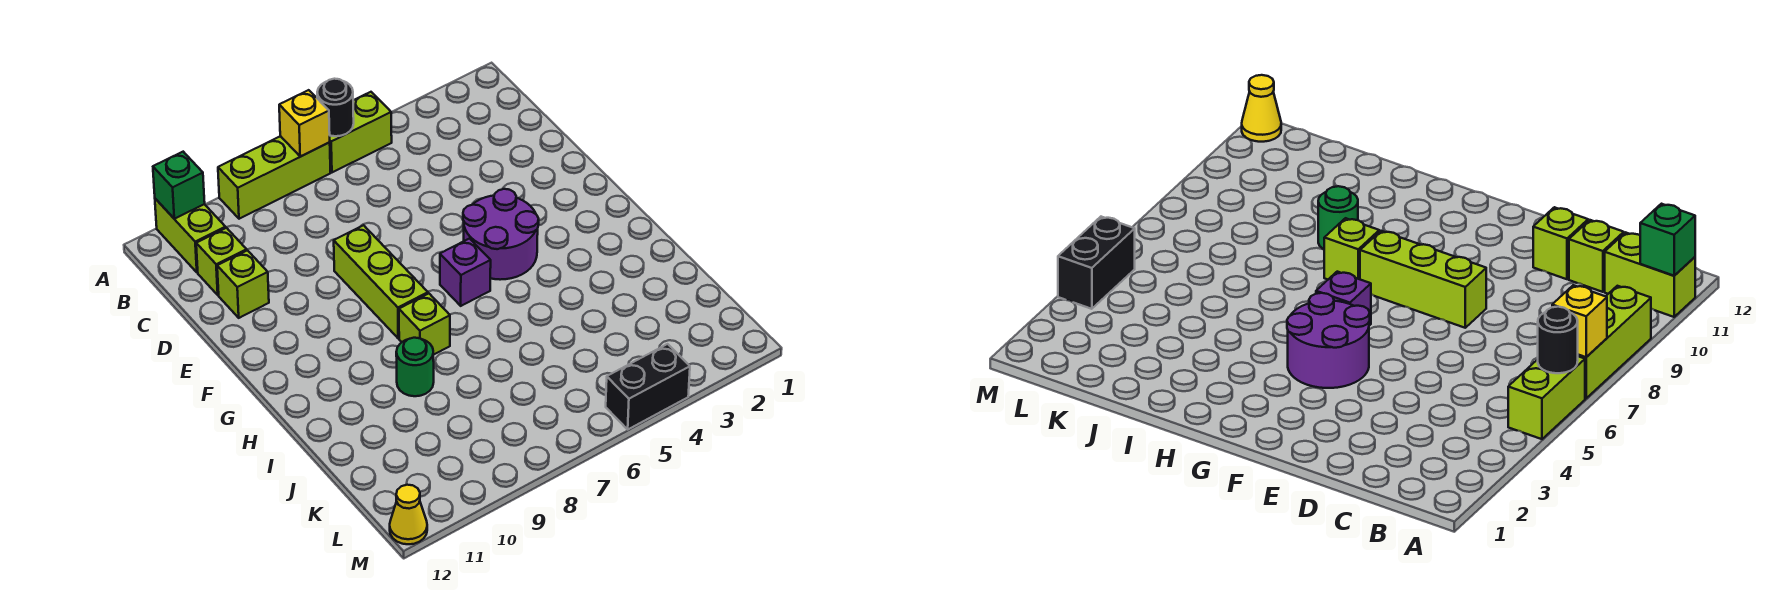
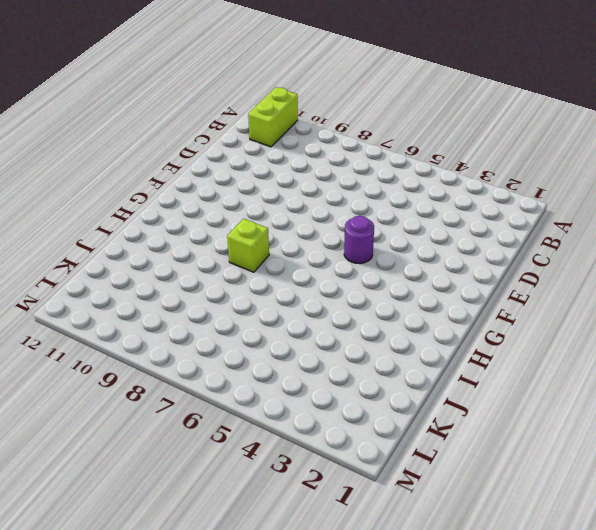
purple round brick F5 level 1 -> purple round brick F4:G5 level 1
none -> lime brick A5:A6 level 1
none -> lime brick A7:A9 level 1
none -> lime brick C11 level 1

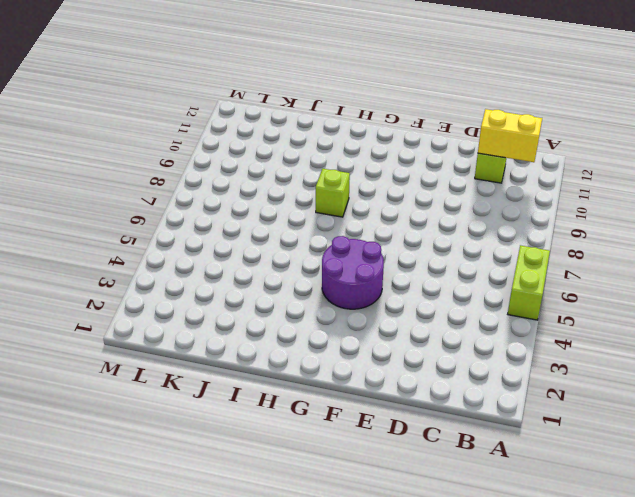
yellow brick B11:C11 level 2 -> none
none -> lime brick A7:A9 level 1
none -> lime brick A11:B11 level 1
none -> lime brick D11 level 1

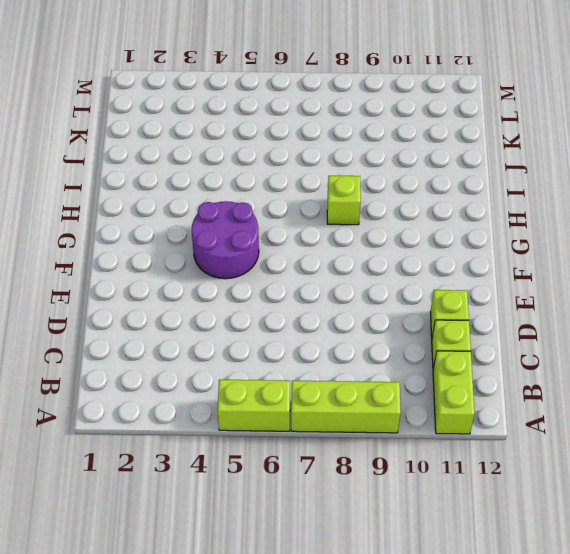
none -> lime brick E8:G8 level 1
none -> purple brick G6 level 1
none -> green round brick I9 level 1

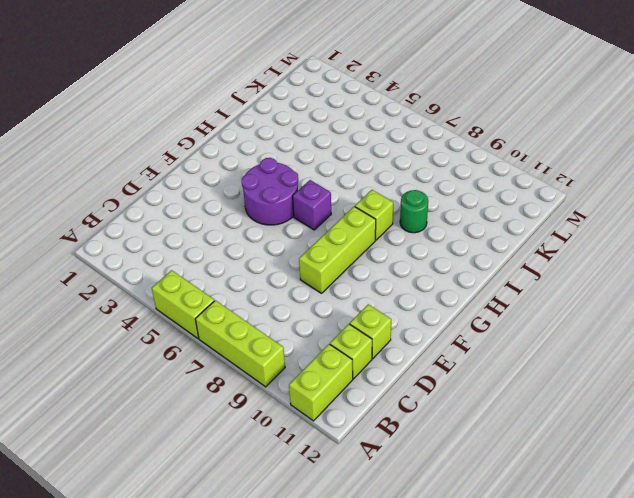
none -> black brick M4:M5 level 1
none -> yellow cone M12 level 1
none -> black round brick A6 level 2

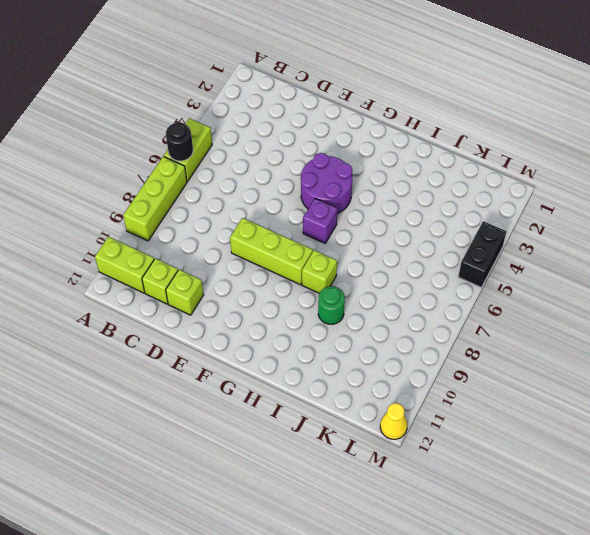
none -> yellow brick A7 level 2
none -> green brick A11 level 2

